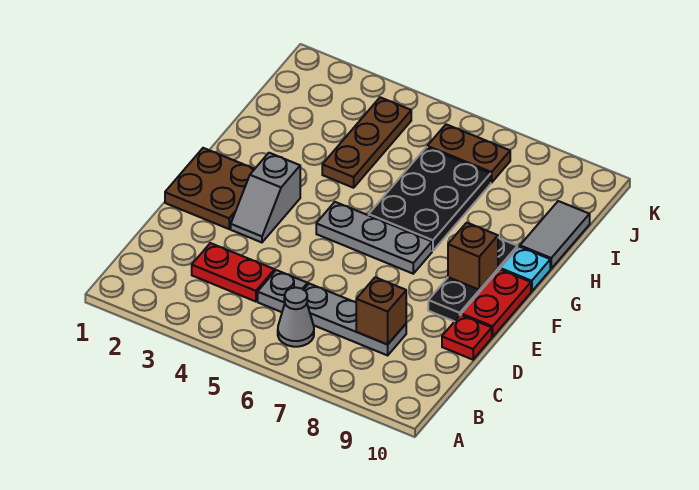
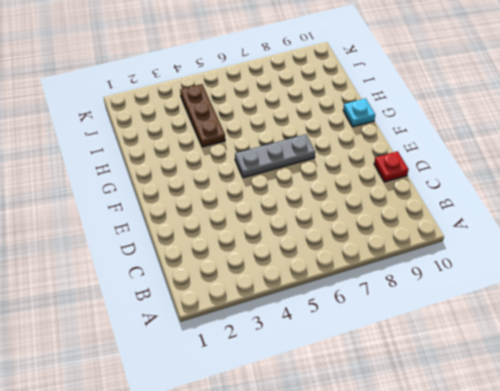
none -> grey cone B6 level 1
none -> red plate C3:C4 level 1
none -> grey plate C5 level 1

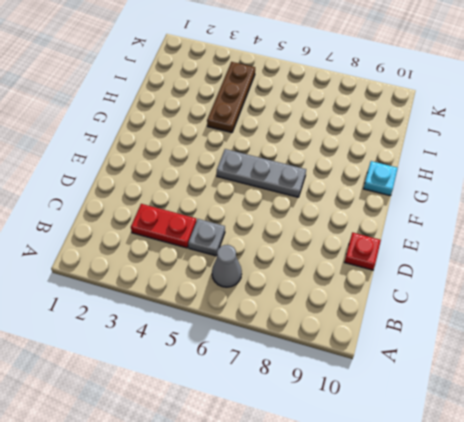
none -> grey plate C6:C8 level 1
none -> brown plate E1:F2 level 1
none -> grey slope E3:F3 level 1 top F

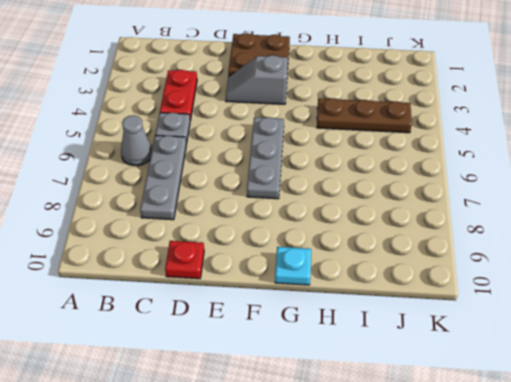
none -> black plate E9:G9 level 1
none -> red plate E10:F10 level 1
none -> black plate G6:I7 level 1

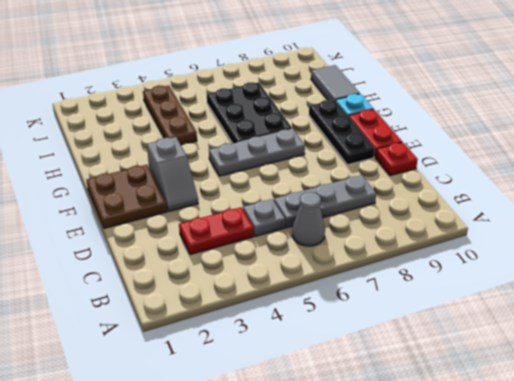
none -> brown plate J6:J7 level 1
none -> brown brick C8 level 2
none -> brown brick F9 level 2

